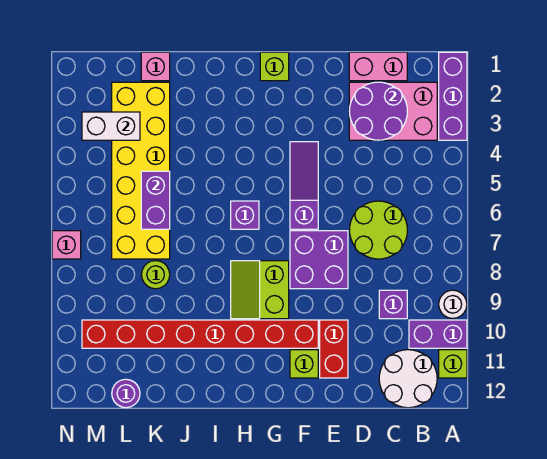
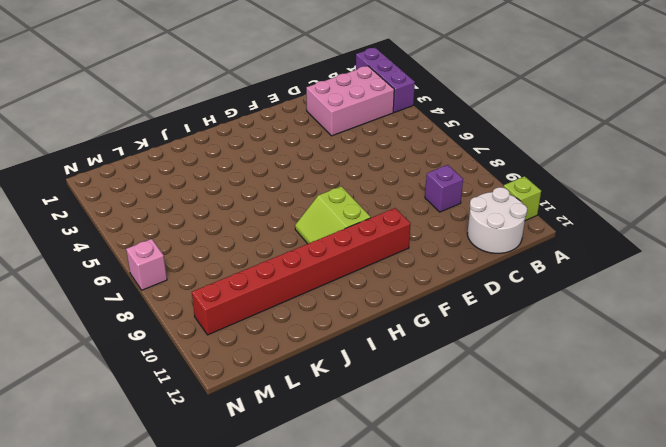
none -> white round brick A9 level 1
none -> purple brick A10:B10 level 1
none -> pink brick C1:D1 level 1

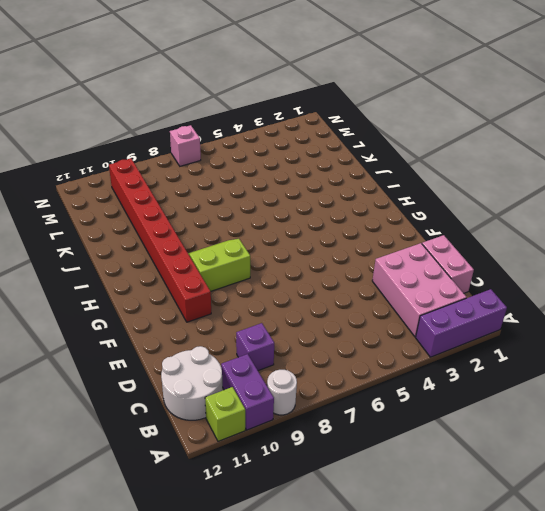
none -> lime round brick C6:D7 level 1
none -> purple brick E7:F8 level 1
none -> red brick E10:E11 level 1

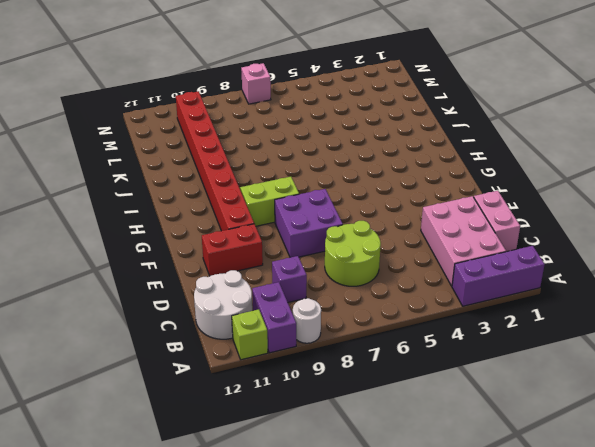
none -> purple slope F4:F6 level 1 top 6
none -> lime brick F11 level 1
none -> lime brick G1 level 1

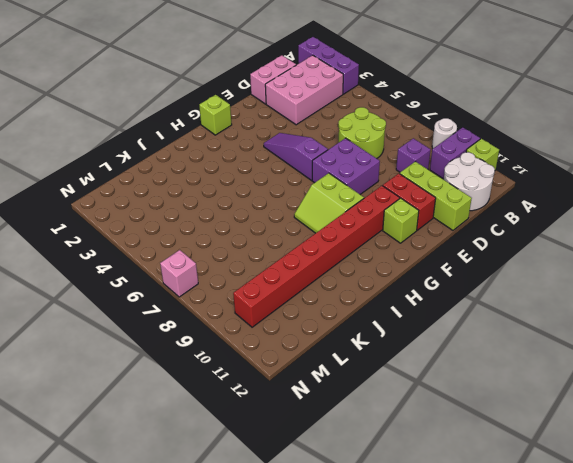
lime brick D10:D12 level 1 -> none
none -> purple brick H6 level 1
none -> pink brick K1 level 1
none -> yellow brick K2:L7 level 1

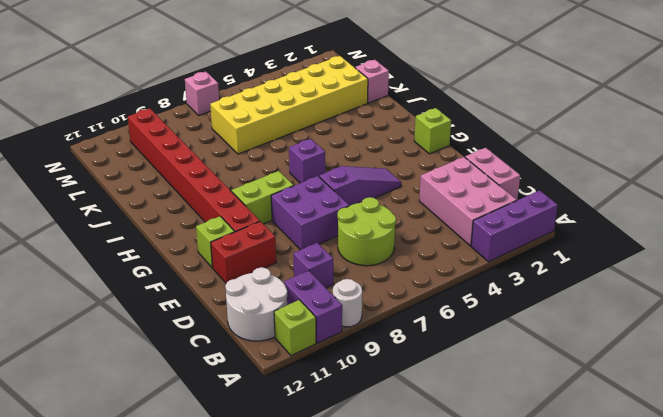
none -> lime round brick K8 level 1
none -> purple round brick L12 level 1
none -> purple round brick C2:D3 level 2

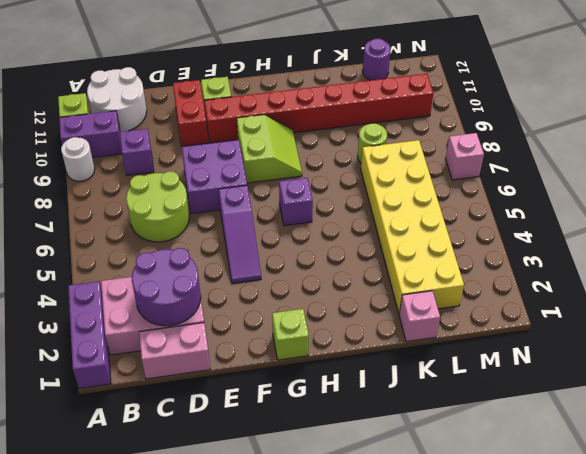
none -> purple brick K5:K6 level 2
none -> white brick L3:M3 level 2

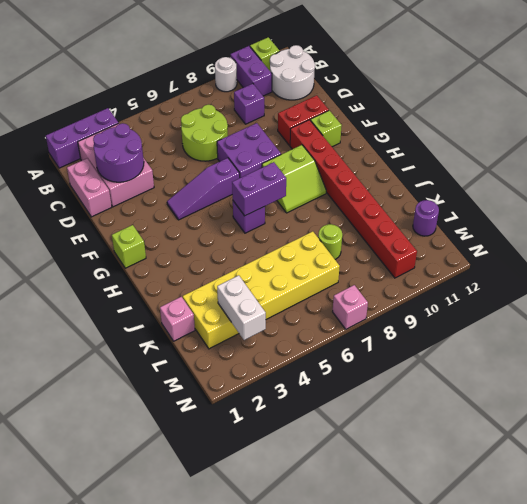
purple brick H6:H7 level 2 -> purple brick K5:K6 level 2

